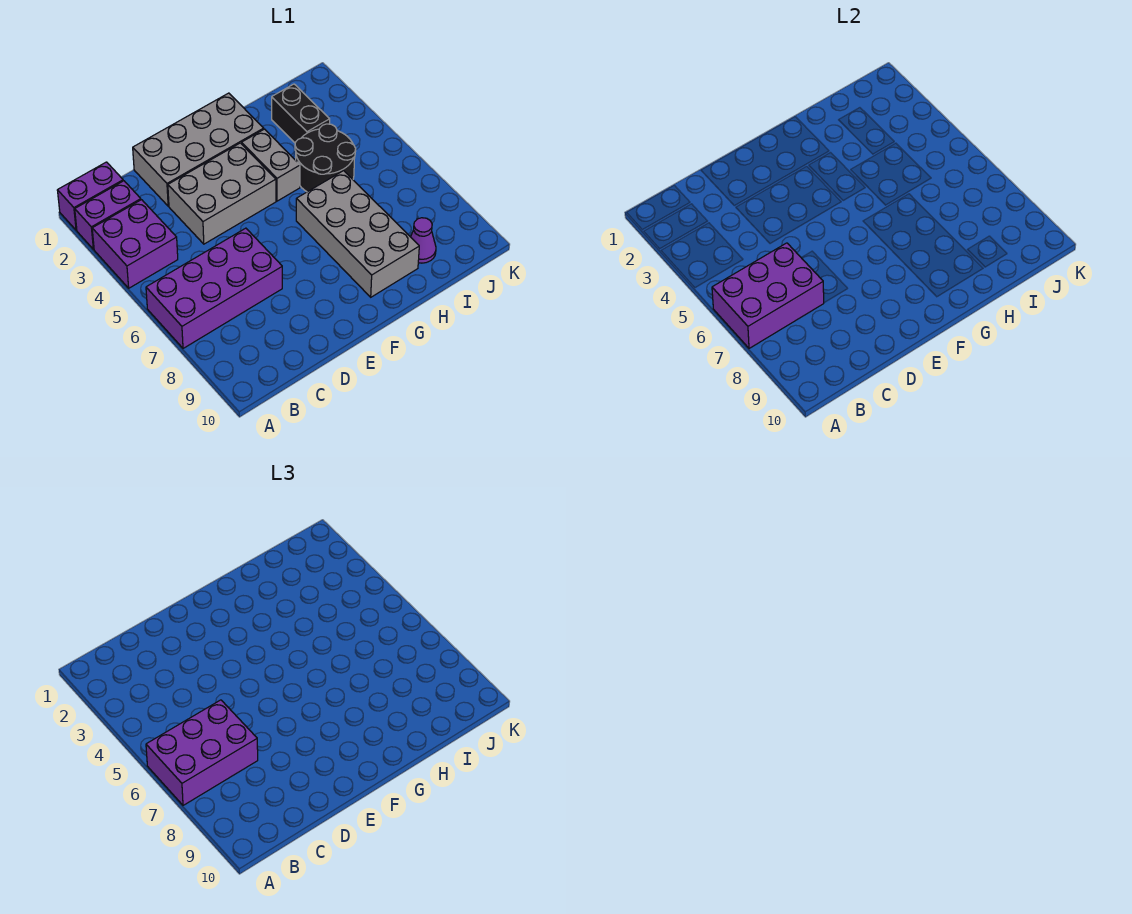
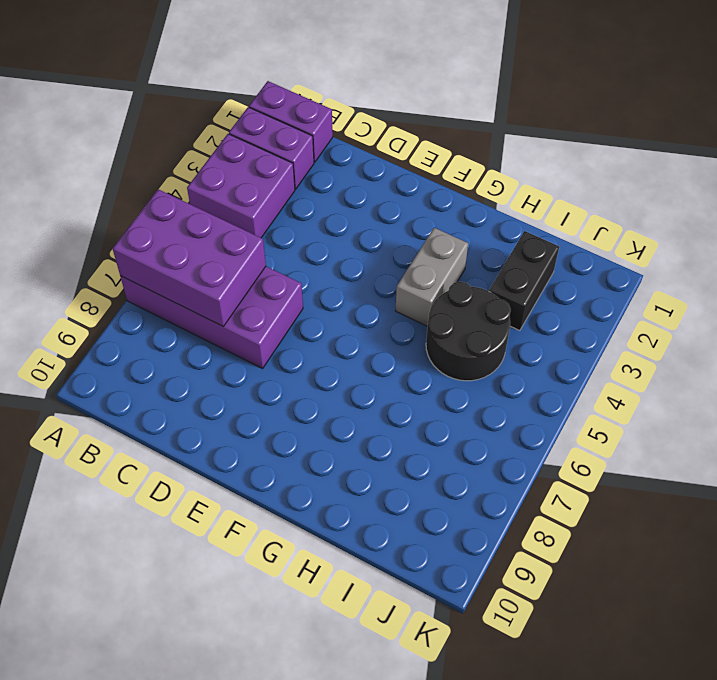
none -> grey brick D1:G2 level 1
none -> grey brick D3:F4 level 1
none -> grey brick G6:H9 level 1

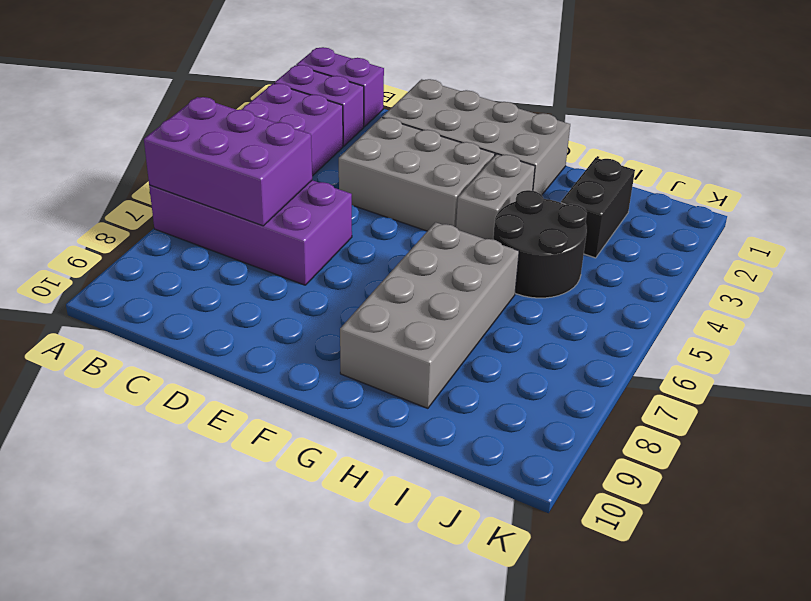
none -> purple cone I9 level 1
none -> purple brick A6:C7 level 3

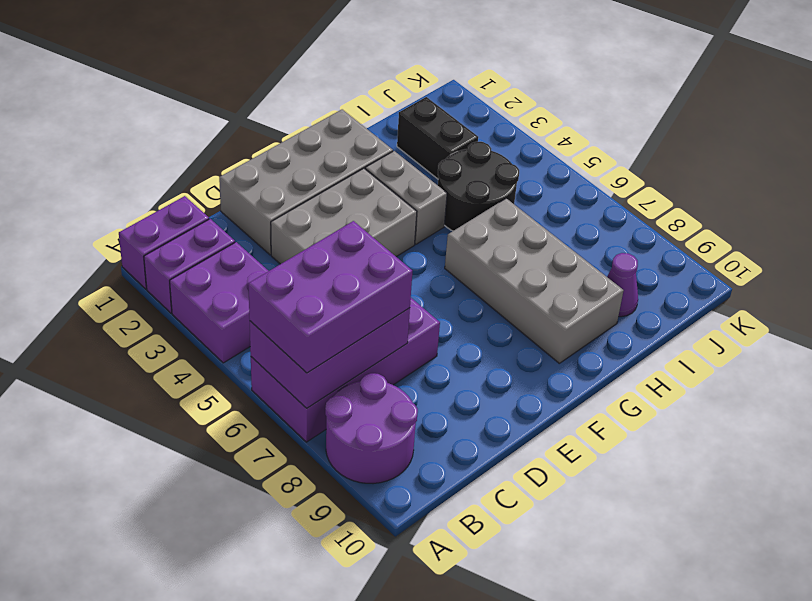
purple round brick A8:B9 level 1 -> none

